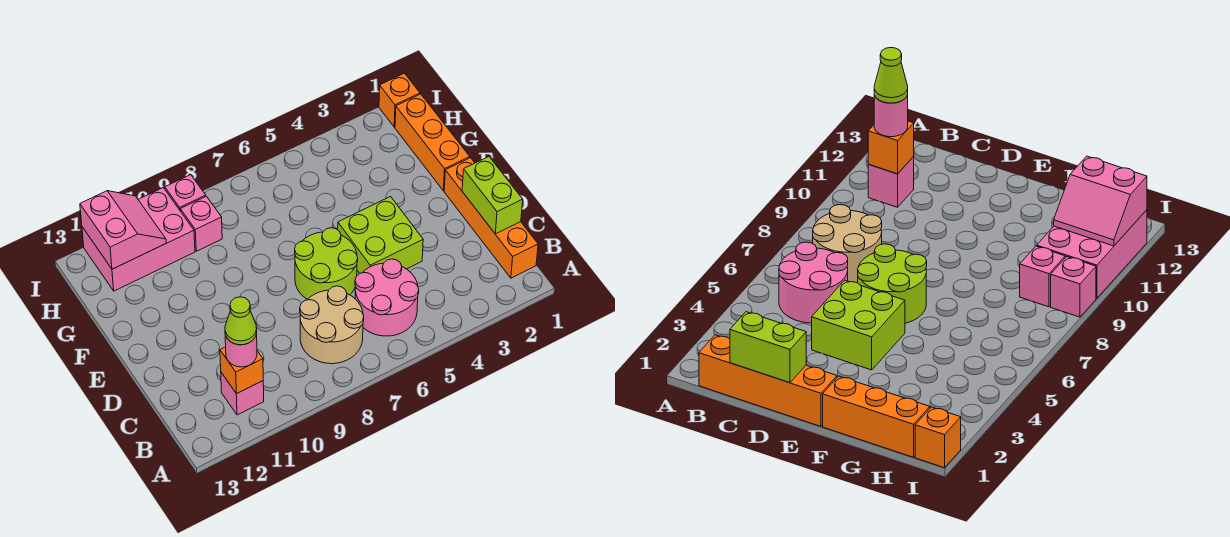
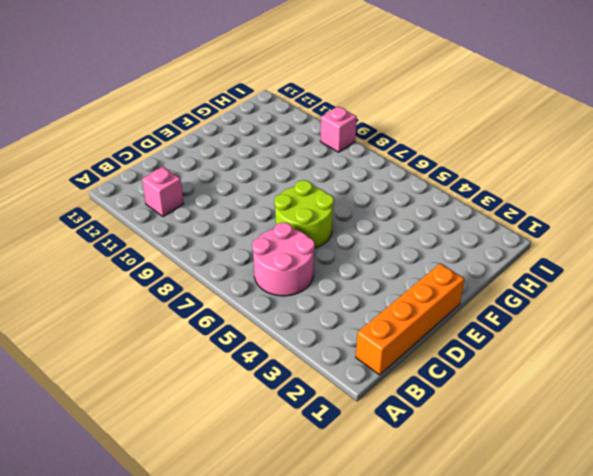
none -> tan round brick B7:C8 level 1
none -> lime brick D4:E5 level 1
none -> orange brick F1:H1 level 1

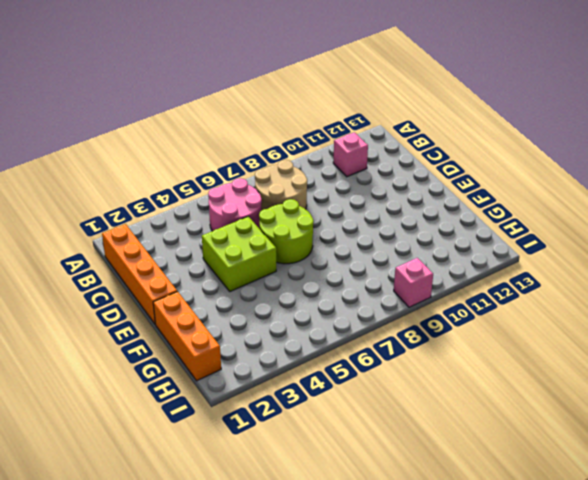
none -> pink brick H9 level 1
none -> pink brick H10:I12 level 1
none -> orange brick I1 level 1

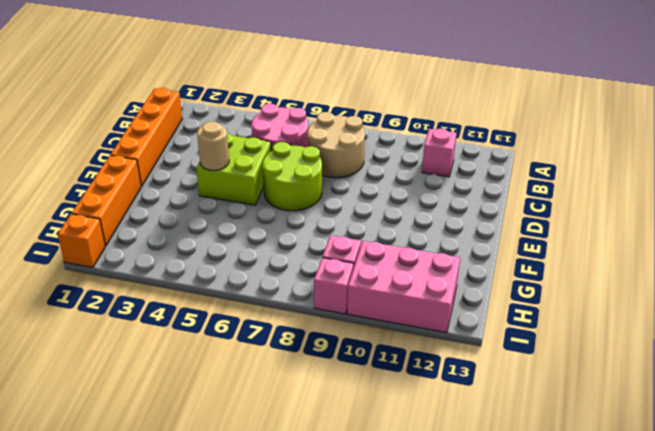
tan round brick E4 level 2 -> none
none -> orange brick B11 level 2
none -> lime brick C1:D1 level 2
none -> pink slope H11:I12 level 2 top 12

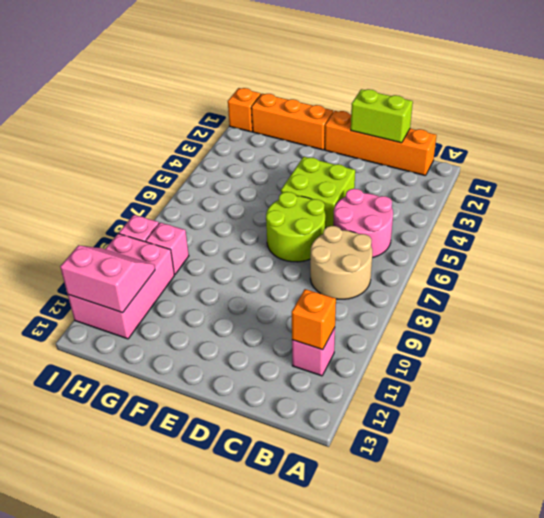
none -> pink round brick B11 level 3
none -> lime cone B11 level 4

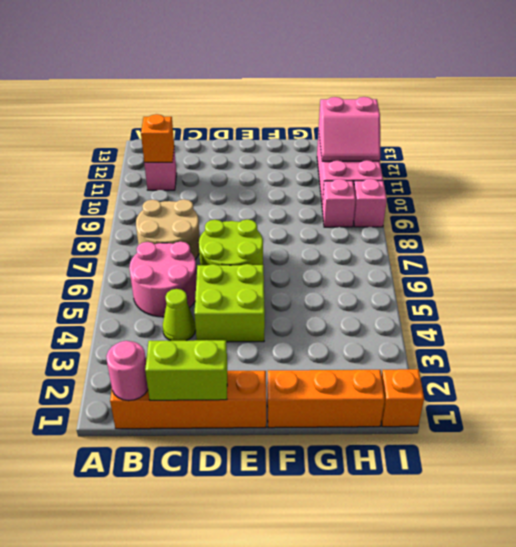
pink round brick B1 level 2 -> pink round brick B11 level 3
lime cone C4 level 1 -> lime cone B11 level 4

